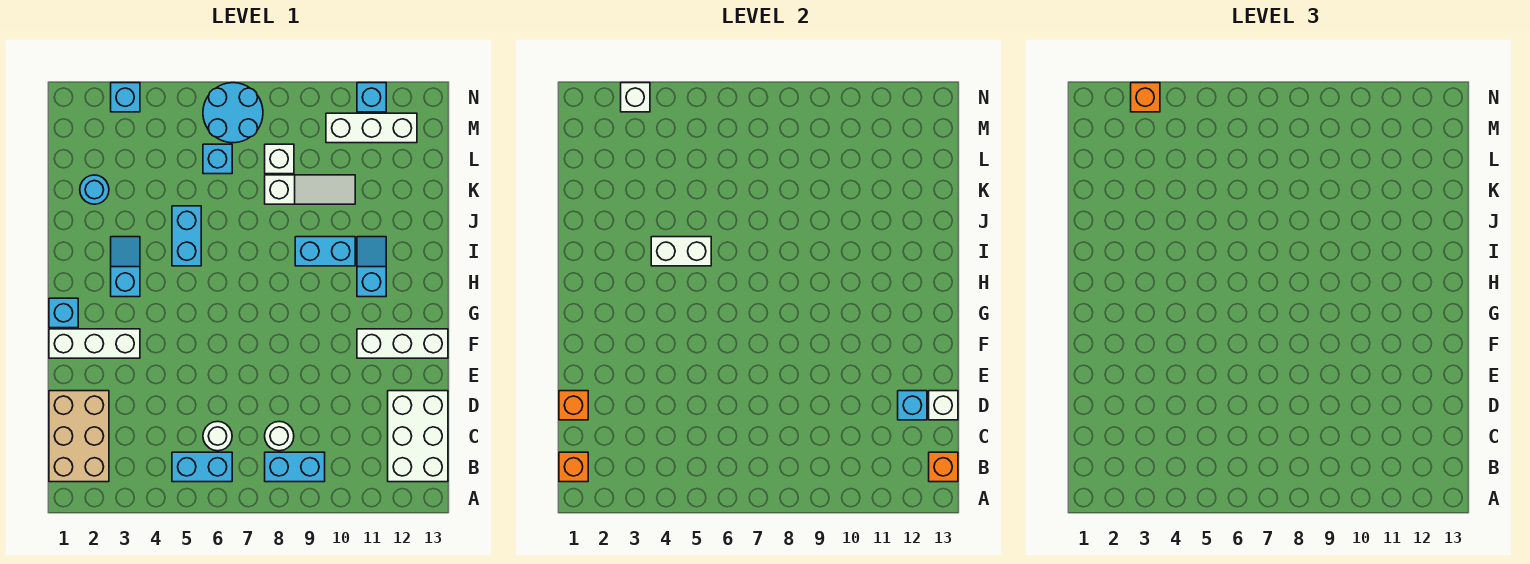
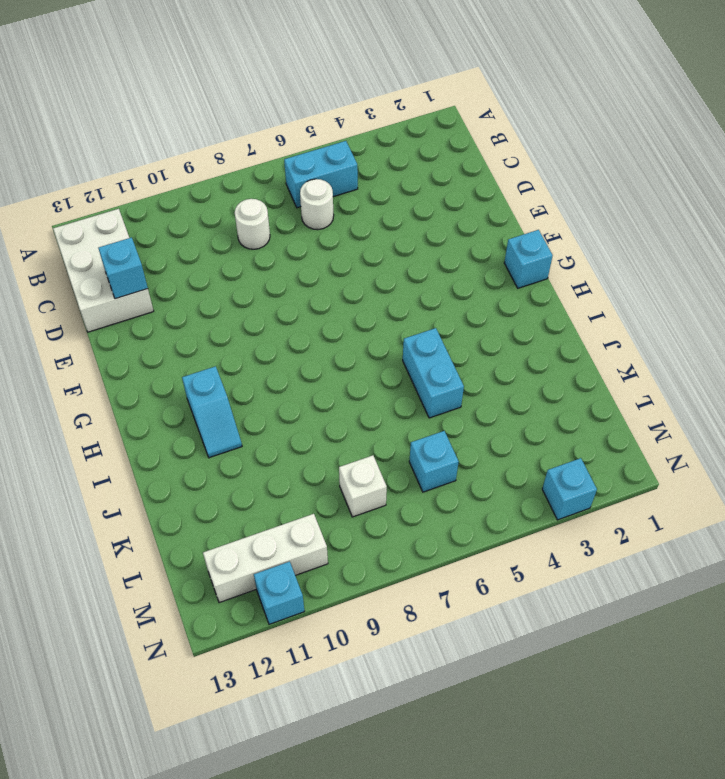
none -> tan brick B1:D2 level 1
none -> cyan brick B8:B9 level 1
none -> white brick F1:F3 level 1

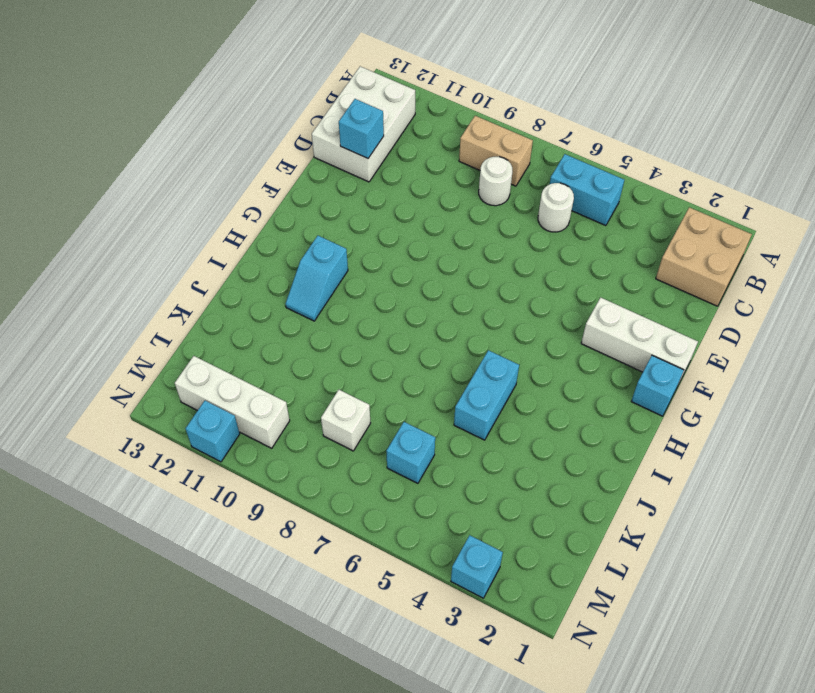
tan brick B1:C2 level 1 -> tan brick B1:D2 level 1
tan brick B8:B9 level 1 -> cyan brick B8:B9 level 1
none -> white brick F11:F13 level 1
none -> cyan slope H3:I3 level 1 top H
none -> cyan brick I9:I10 level 1

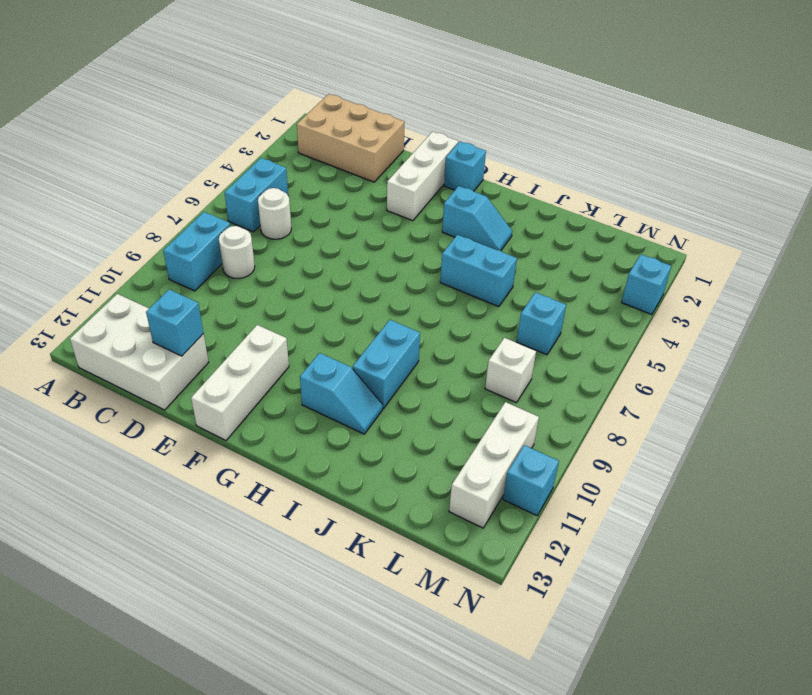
none -> cyan round brick K2 level 1
none -> white slope K8:K10 level 1 top 8
none -> cyan round brick M6:N7 level 1

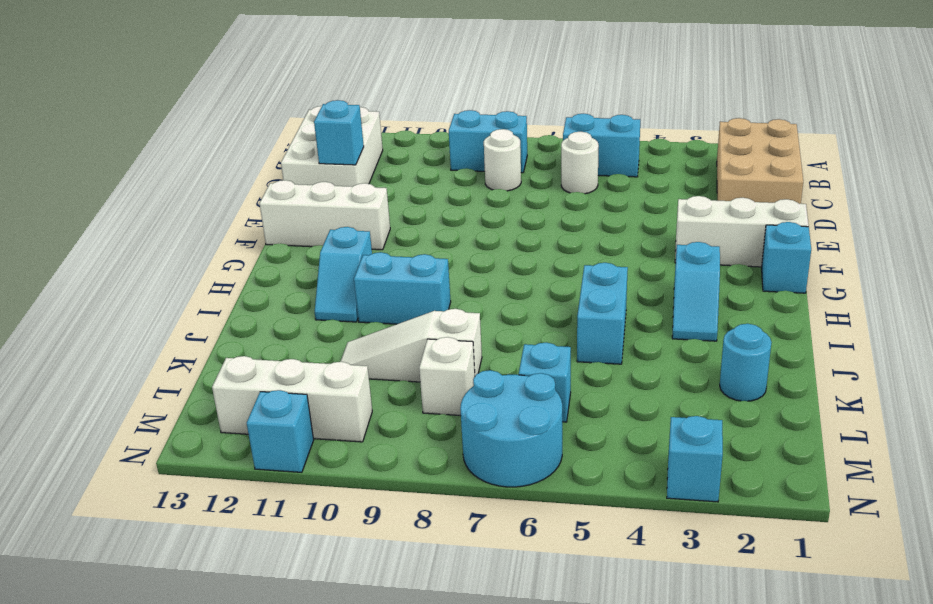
none -> orange brick B1 level 2
none -> orange brick B13 level 2
none -> orange brick D1 level 2

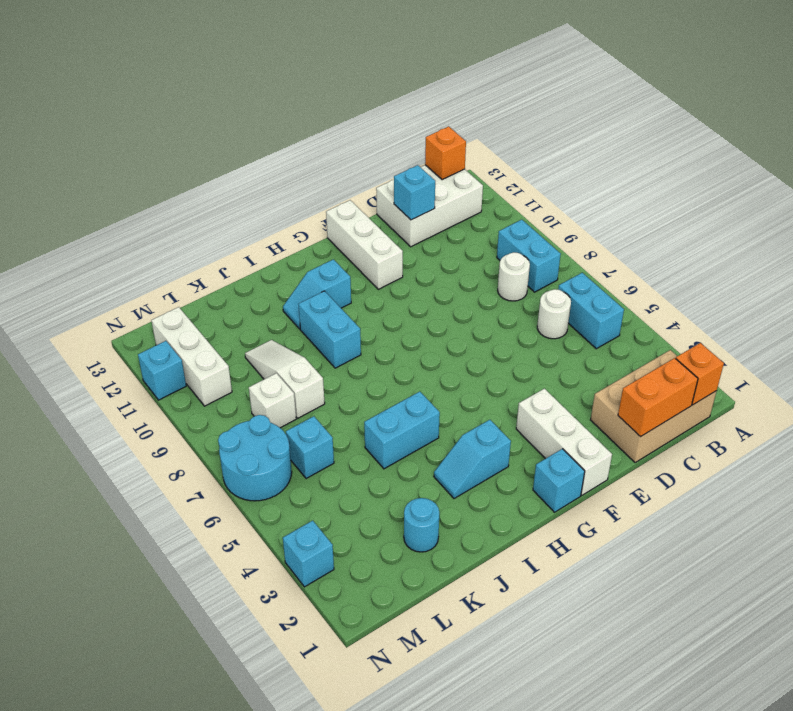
orange brick C1:D1 level 2 -> orange brick D1 level 2
none -> white brick D13 level 2
none -> white brick I4:I5 level 2
none -> white brick N3 level 2

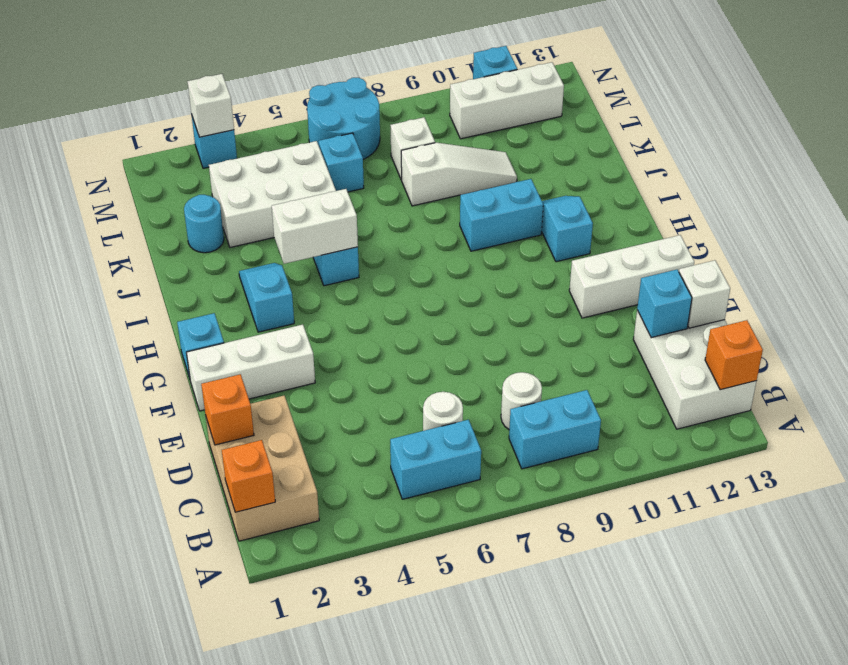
white brick K3:L5 level 1 -> none
none -> orange brick N3 level 3

